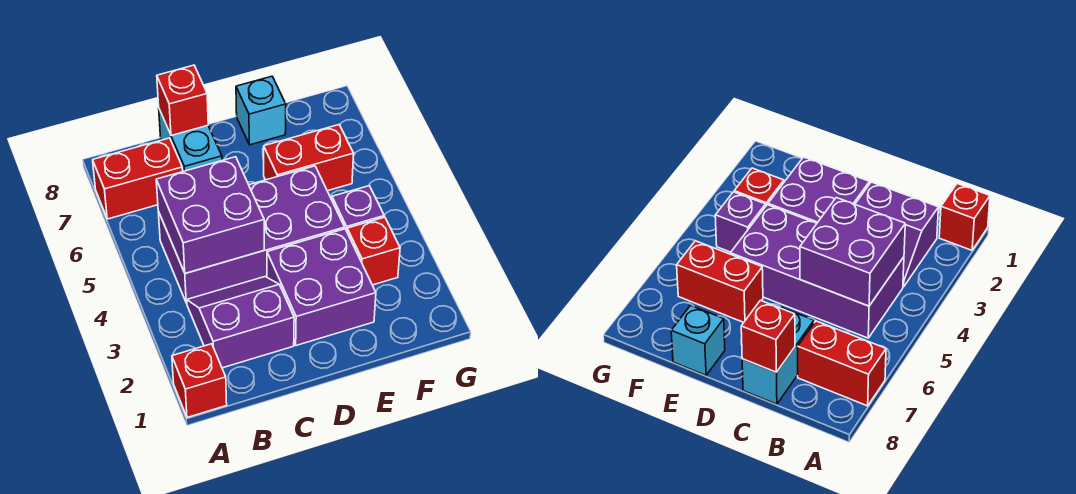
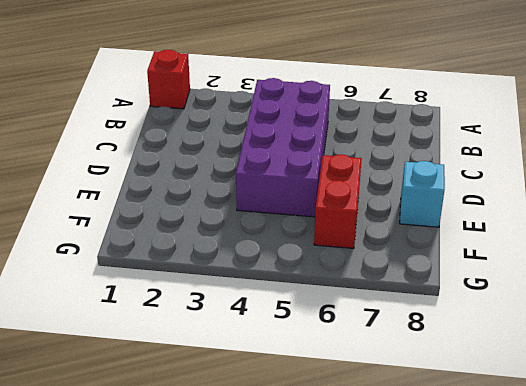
none -> red brick A7:B7 level 1
none -> purple slope B2:C3 level 1 top 2
none -> cyan brick C7:C8 level 1

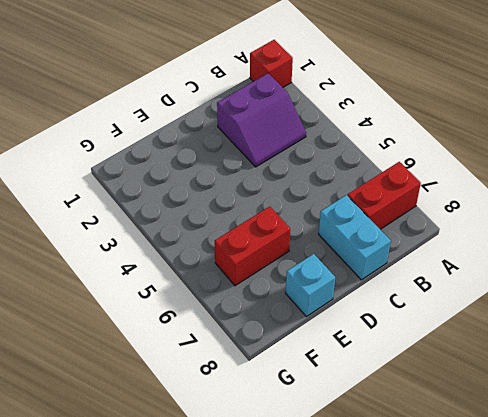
none -> purple brick B4:E5 level 1
none -> purple brick D2:E3 level 1
none -> red brick F3 level 1

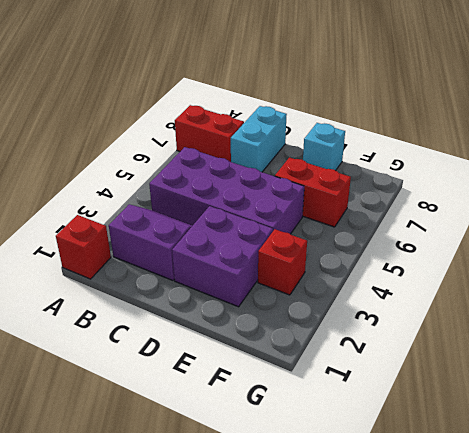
none -> purple brick F4 level 1
none -> purple brick B4:C5 level 2
none -> red brick C8 level 2

